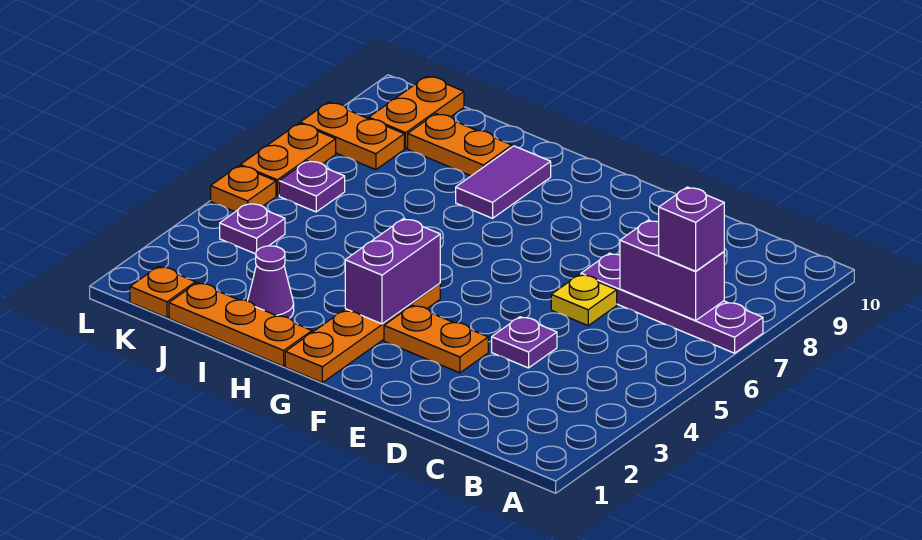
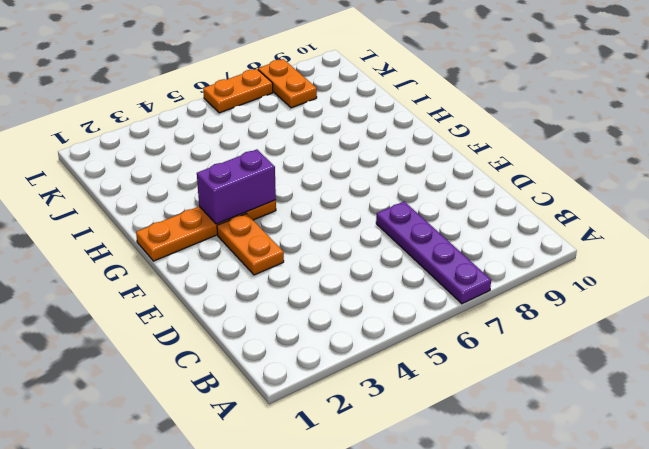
none -> purple plate D4 level 1
none -> yellow plate D6 level 1
none -> orange plate H1:J1 level 1

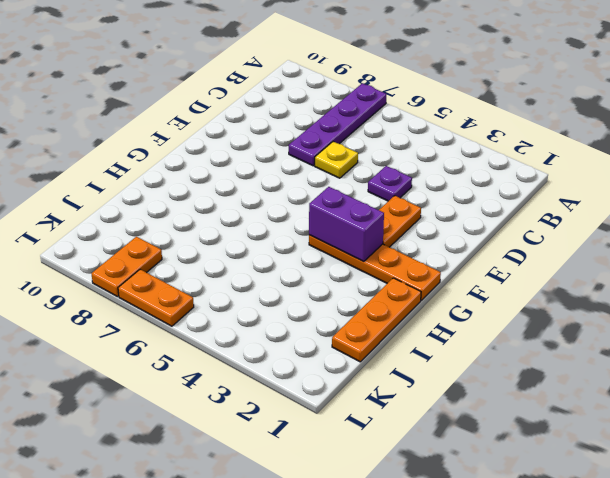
none -> purple tile H8:H9 level 1
none -> purple cone I2 level 1
none -> orange plate I9:J9 level 1

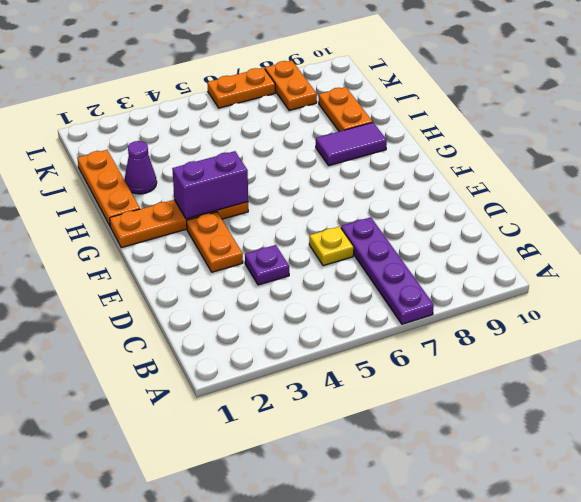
none -> orange plate K1 level 1
none -> purple plate K4 level 1
none -> purple plate K6 level 1

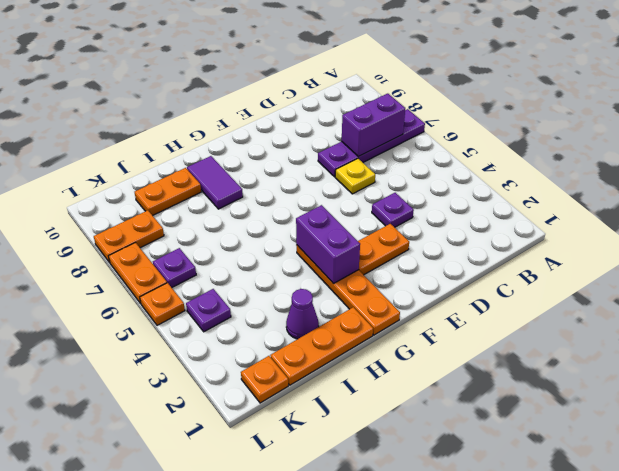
none -> orange plate K9:K10 level 1
none -> purple brick B7 level 3

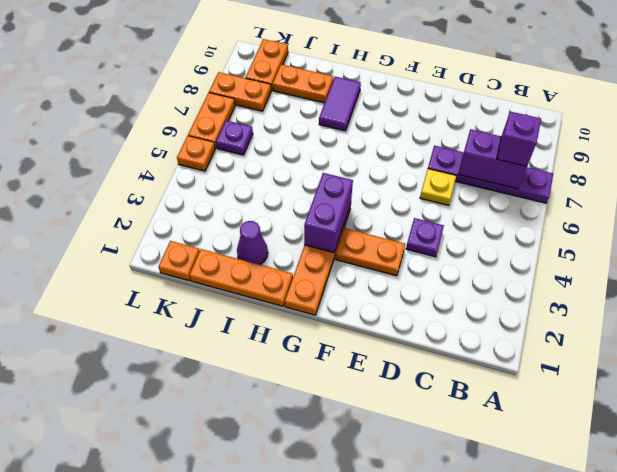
none -> purple plate K4 level 1

